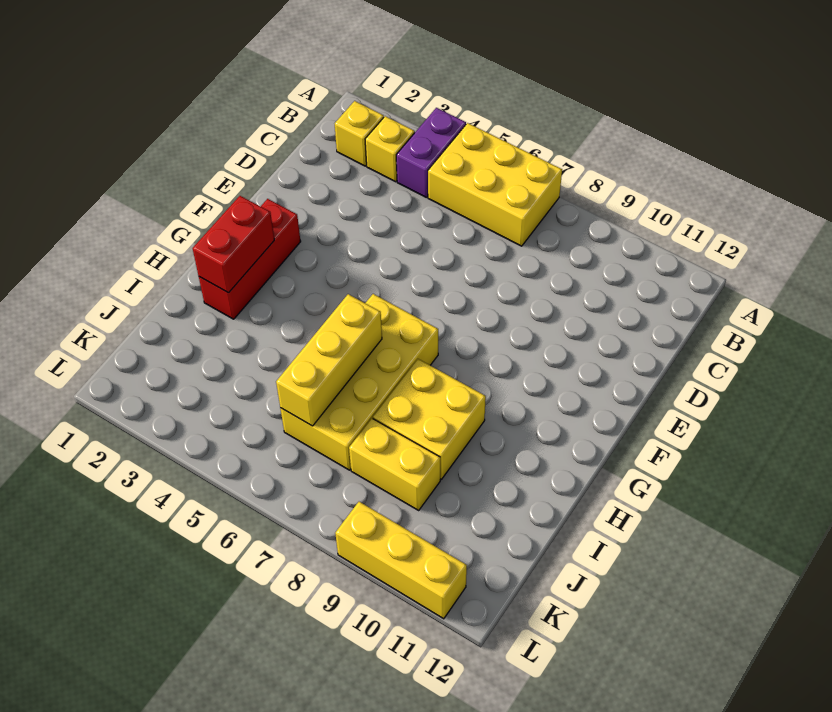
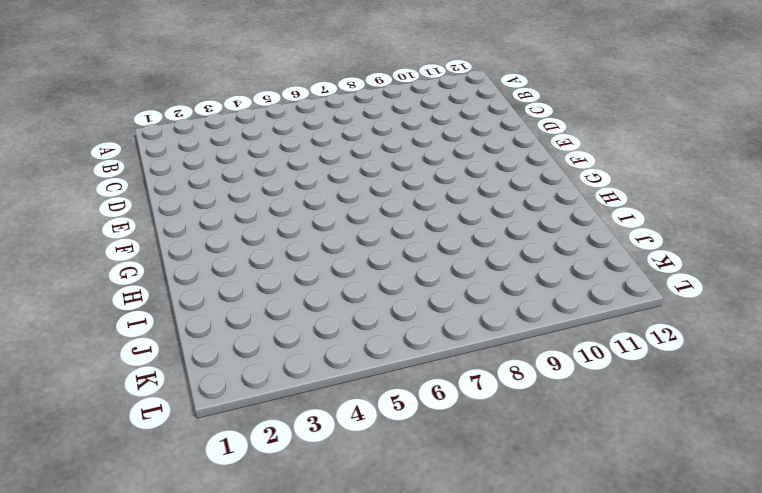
none -> purple brick A4:B4 level 1
none -> yellow brick A5:B7 level 1

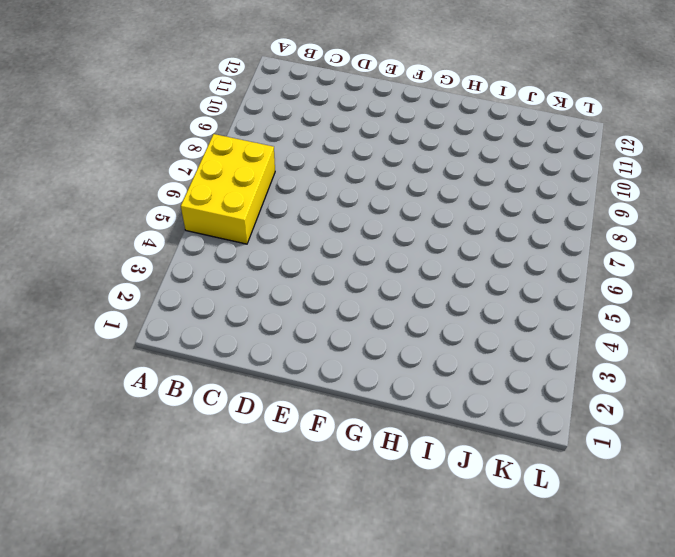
none -> purple brick A4:B4 level 1
none -> yellow brick B2 level 1

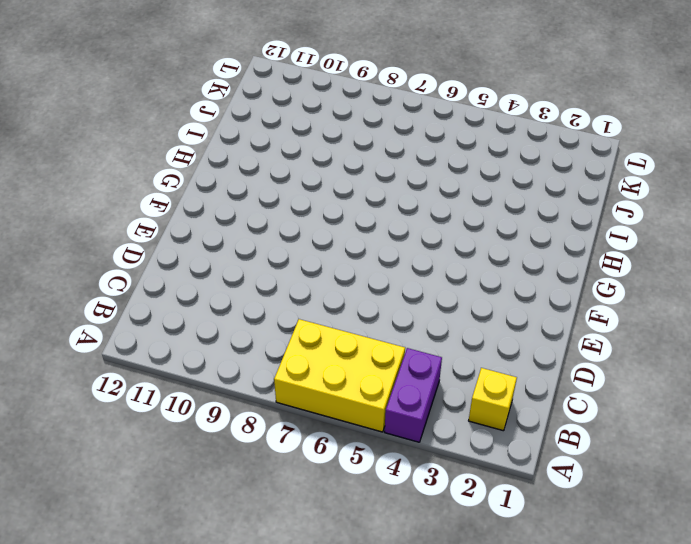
none -> yellow brick B3 level 1
none -> red brick F2:H2 level 1

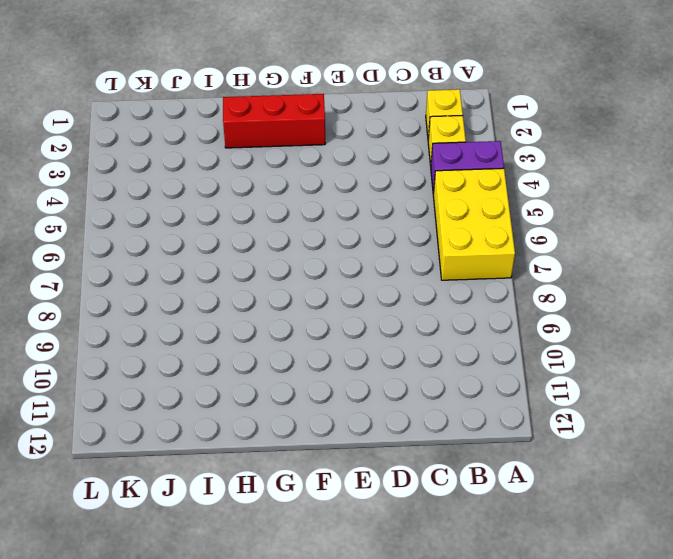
none -> yellow brick G6:J7 level 1
none -> yellow brick H8:I9 level 1

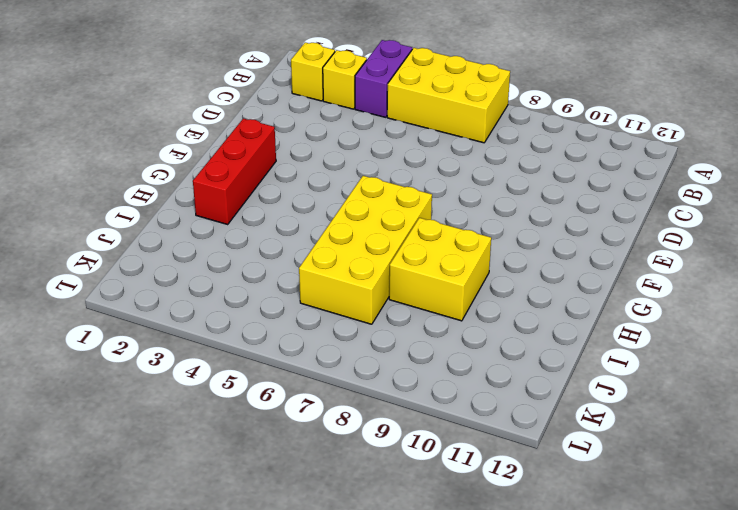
none -> yellow brick J8:J9 level 1
none -> yellow brick L9:L11 level 1

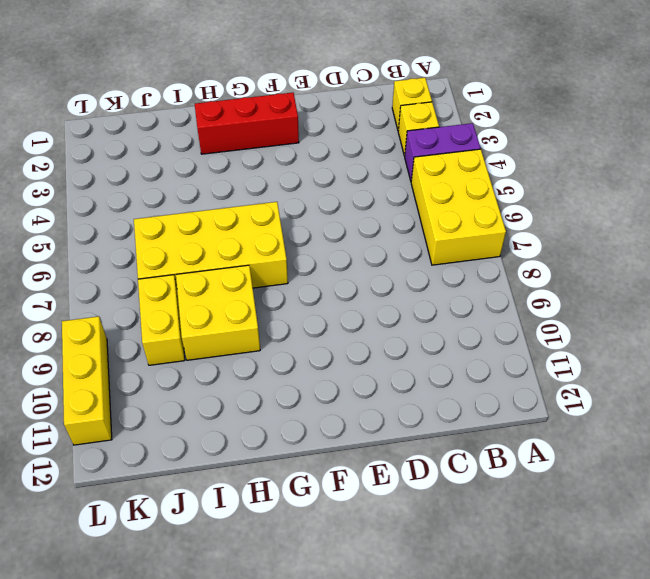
none -> red brick G2:H2 level 2
none -> yellow brick H6:J6 level 2

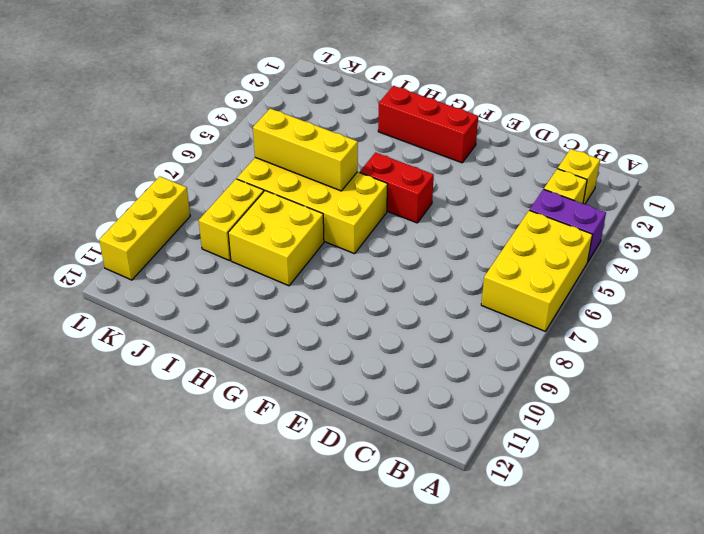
red brick F5:G5 level 1 -> red brick G2:H2 level 2

